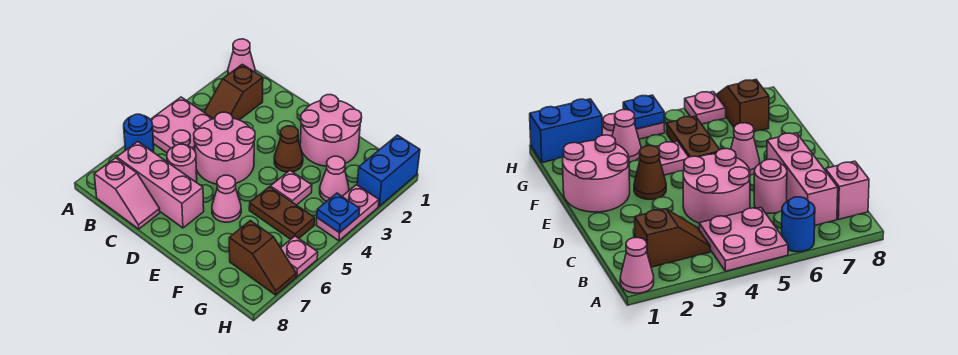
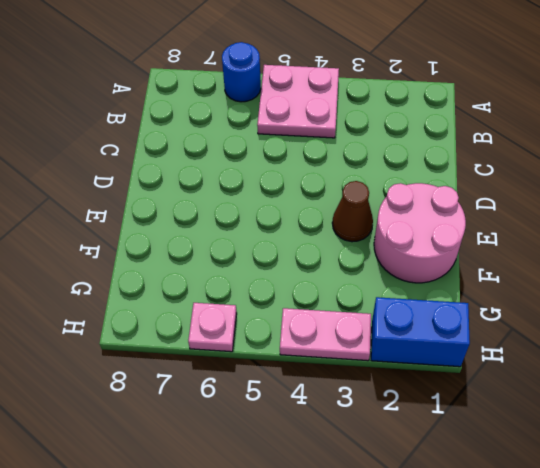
none -> pink cone A1 level 1
none -> brown slope B2:B3 level 1 top 2
none -> pink brick B7:D7 level 1

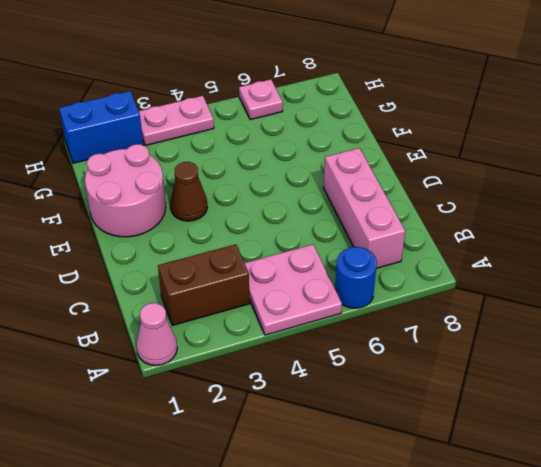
brown brick B2:B3 level 1 -> brown slope B2:B3 level 1 top 2
none -> pink slope B8:C8 level 1 top B
none -> pink round brick C4:D5 level 1
none -> pink round brick C6 level 1

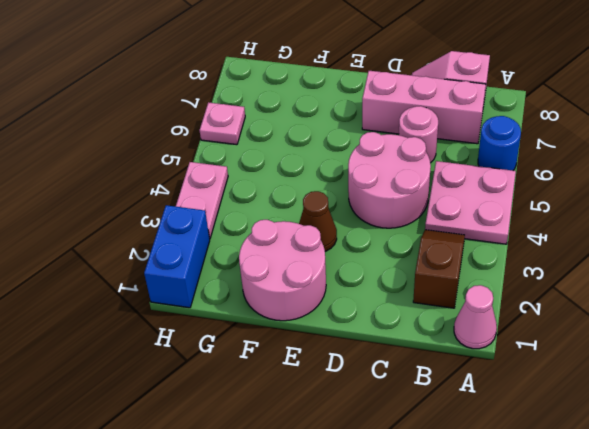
none -> pink cone E6 level 1
none -> pink plate F4 level 1
none -> brown plate F5:G5 level 1

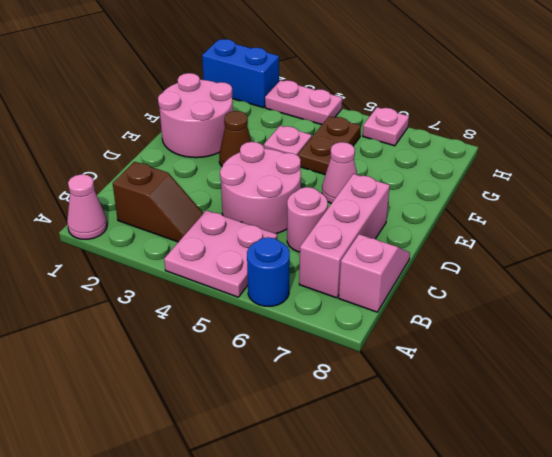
none -> pink cone G3 level 1
none -> brown slope G7:H7 level 1 top G
none -> blue plate H4 level 2

